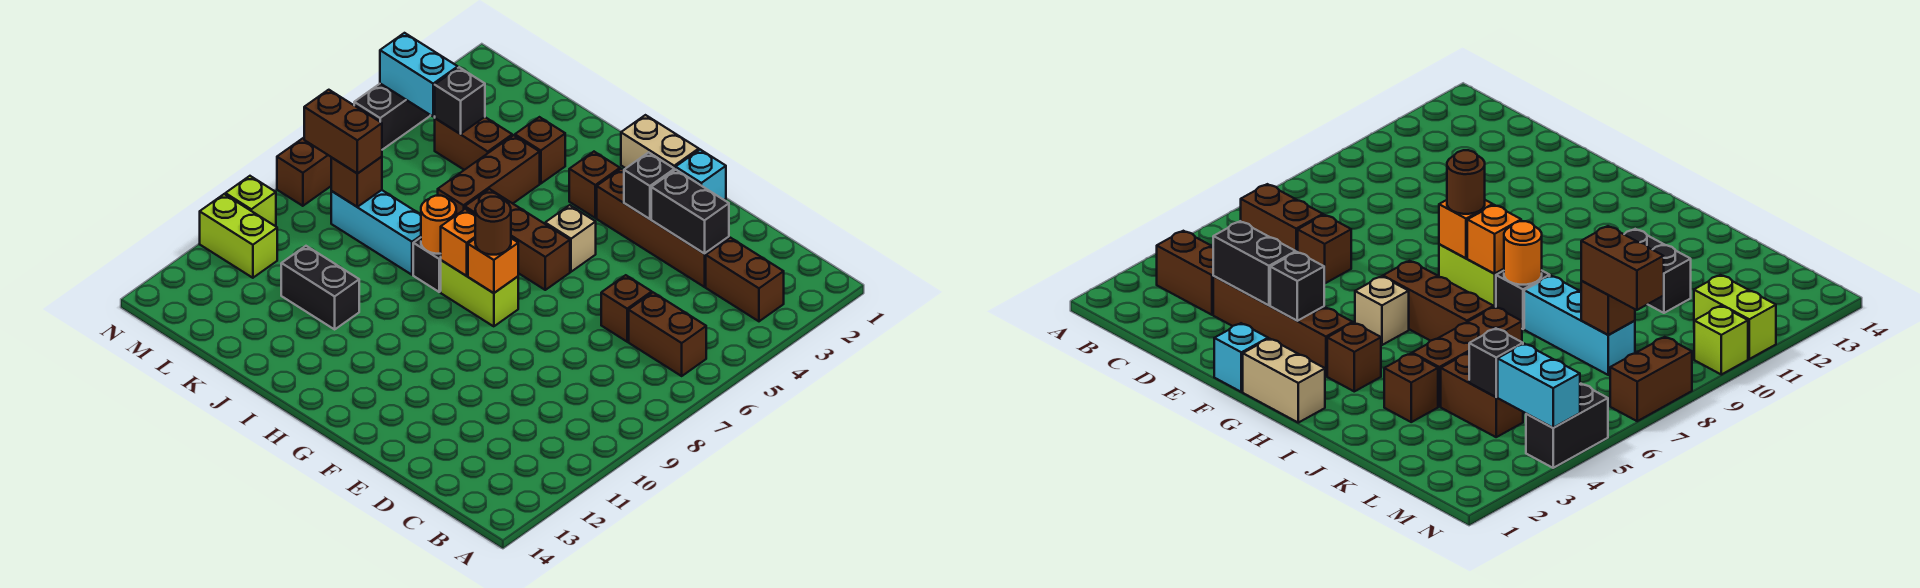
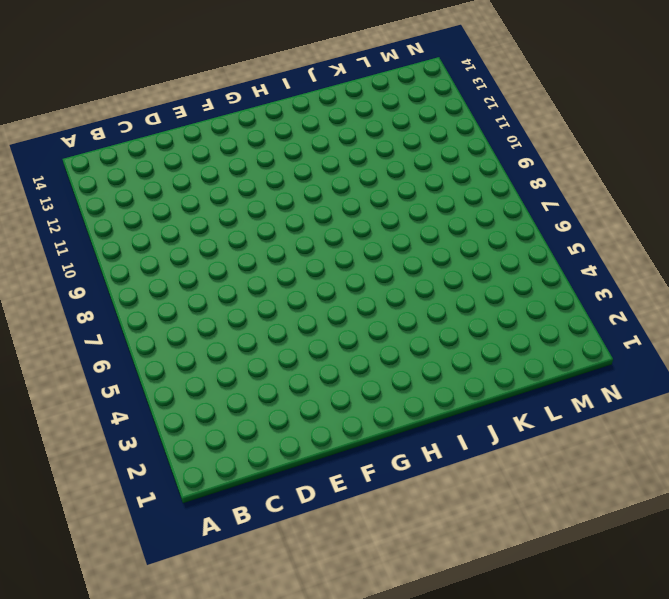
none -> brown brick B3:C3 level 1
none -> brown brick B6:C6 level 1
none -> brown brick D3:G3 level 1
none -> brown brick D6 level 1

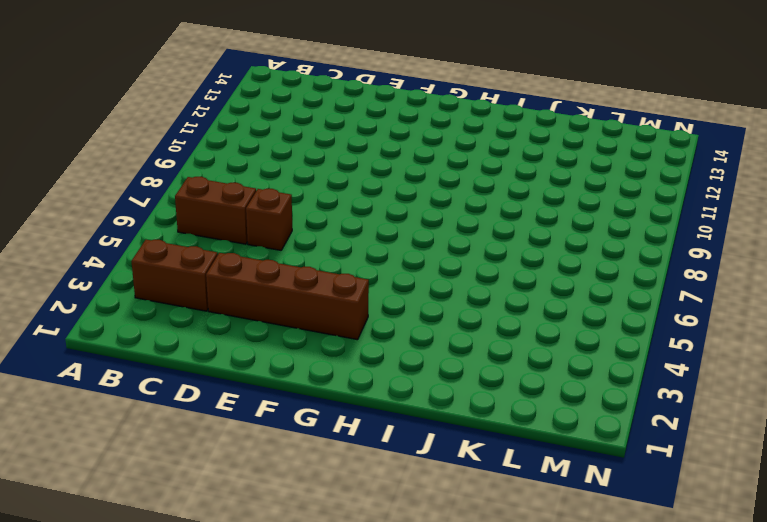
none -> cyan brick F1 level 1
none -> tan brick G1:H1 level 1
none -> tan brick G5 level 1
none -> brown brick G6:I6 level 1

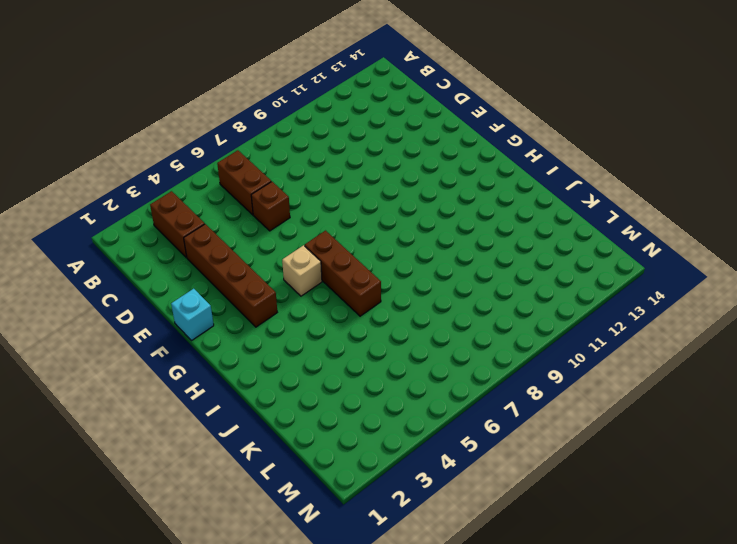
none -> tan brick G1:H1 level 1
none -> lime brick G8:H8 level 1
none -> brown brick H3 level 1
none -> black brick I8 level 1

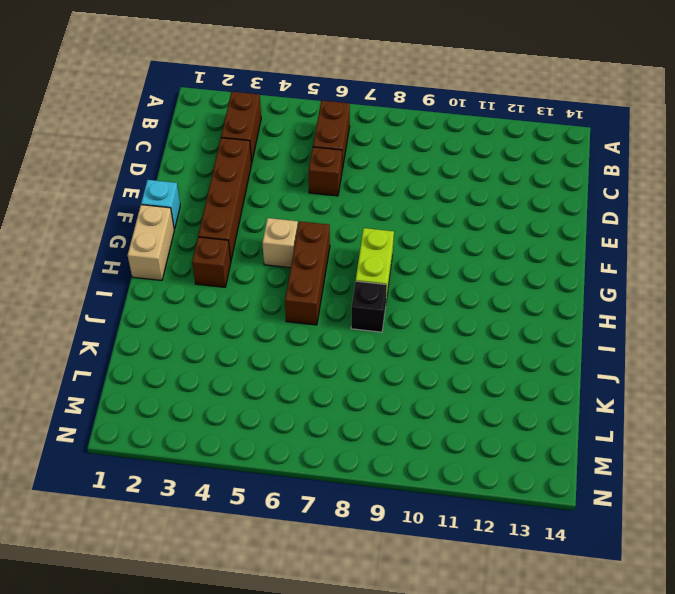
none -> brown brick J3 level 1
none -> brown brick J4:J6 level 1
none -> cyan brick J8:L8 level 1
none -> black brick J11:K11 level 1

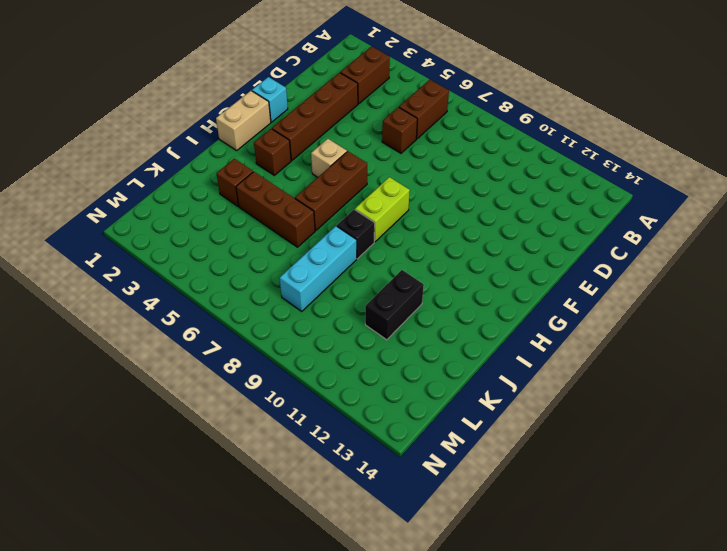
none -> brown brick K4:L4 level 1
none -> lime brick M11:N11 level 1
none -> black brick N4:N5 level 1
none -> brown brick N7:N8 level 1

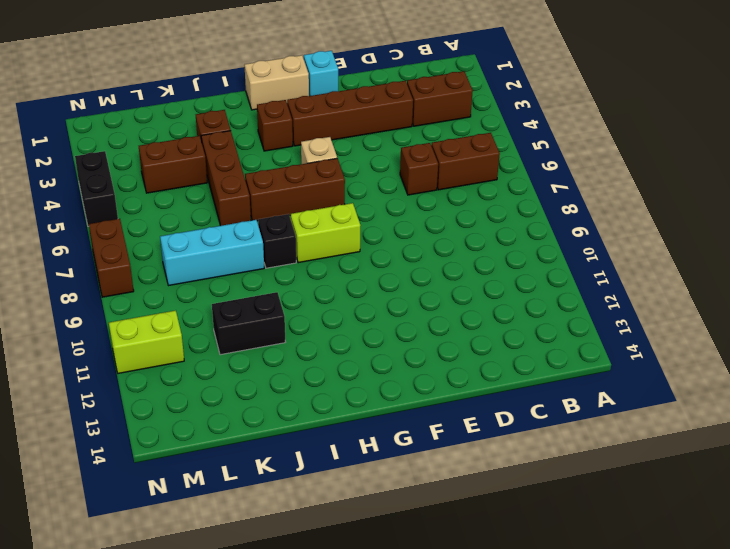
none -> lime brick N10 level 1
none -> black brick D3:E3 level 2
none -> black brick F3 level 2
none -> orange brick G8 level 2

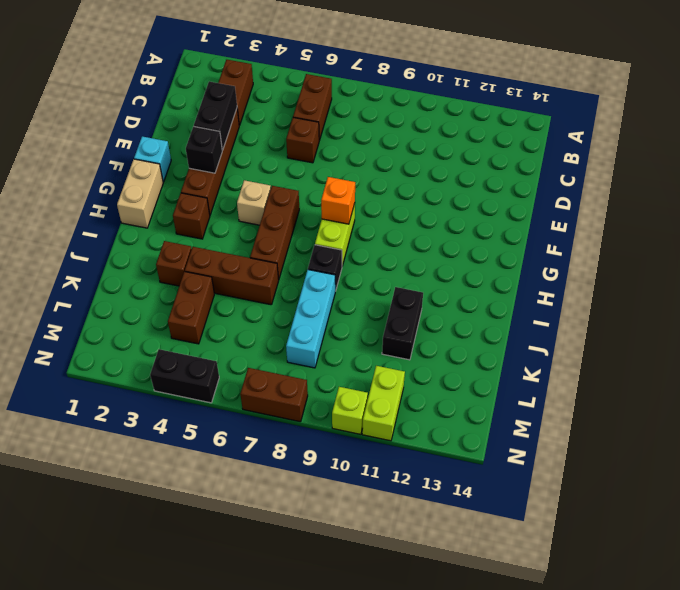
none -> orange brick H8 level 2
none -> orange round brick I8 level 2
none -> black brick L4 level 2
none -> brown brick L8 level 2

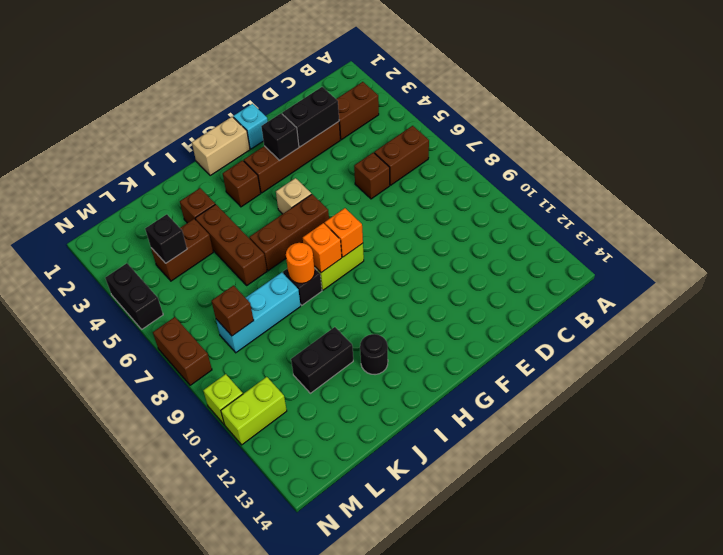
black round brick I12 level 1 -> none
none -> cyan brick M4:N4 level 2
none -> brown round brick G8 level 3
none -> brown brick L8:M8 level 3

